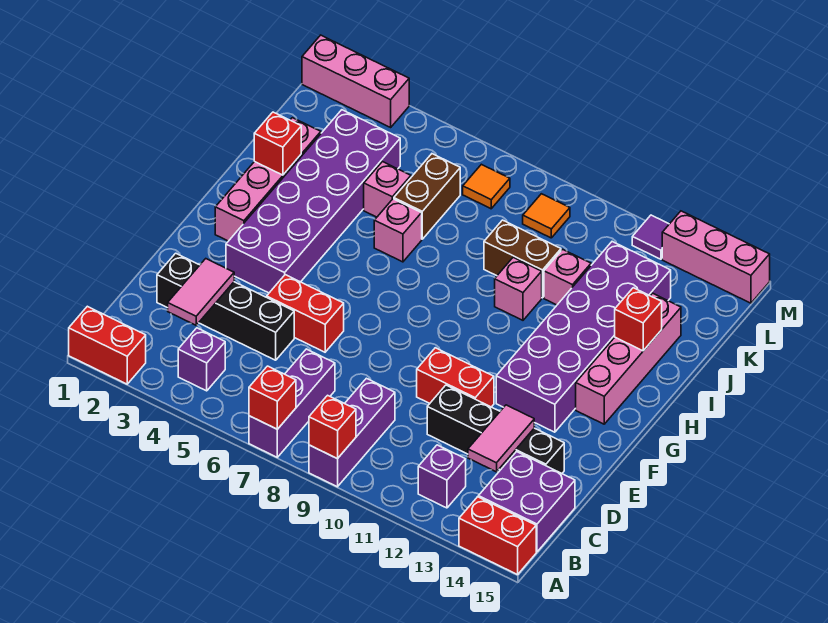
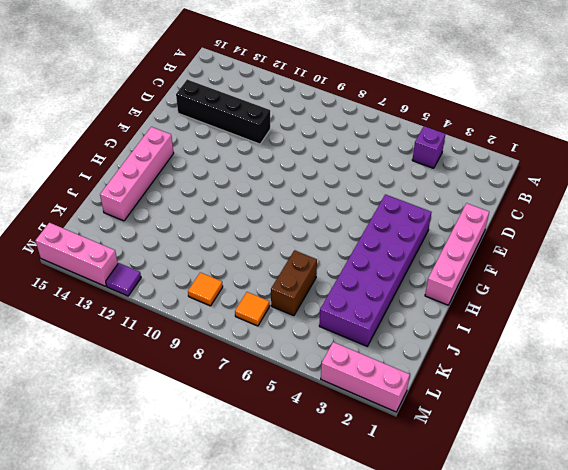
pink brick E1:H1 level 1 -> pink brick G2:J2 level 1
none -> red brick A1:A2 level 1
none -> purple brick A7:C7 level 1
none -> purple brick A9:C9 level 1
none -> red brick A14:A15 level 1

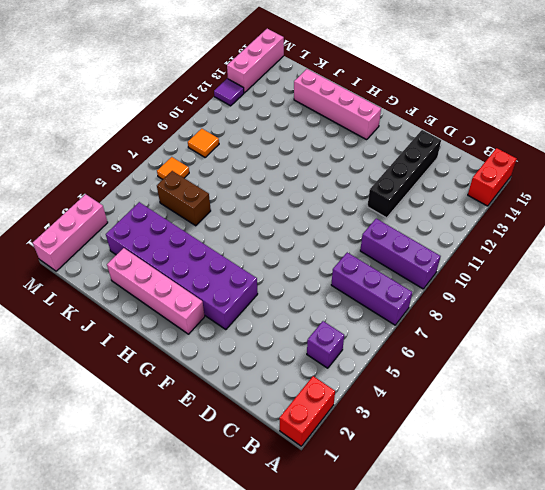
none -> purple brick B12 level 1
none -> purple brick B14:C15 level 1
none -> black brick D2:D5 level 1
none -> red brick E5:E6 level 1

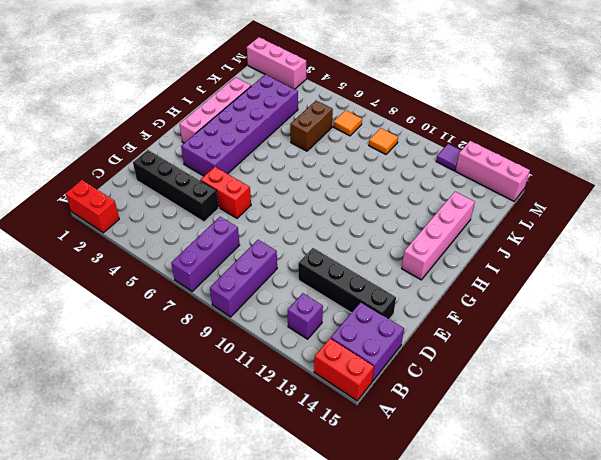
none -> purple brick B4 level 1
none -> red brick E10:E11 level 1
none -> purple brick F12:K13 level 1
none -> pink brick I6 level 1

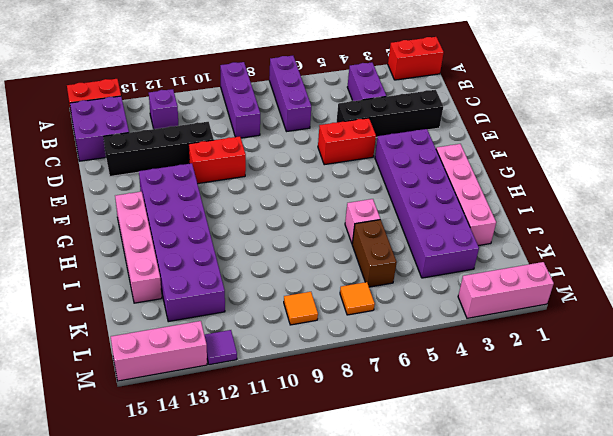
purple brick B4:C4 level 1 -> purple brick B4 level 1
none -> pink brick I10 level 1
none -> pink brick J5 level 1
none -> brown brick J9:J10 level 1
none -> pink brick J11 level 1

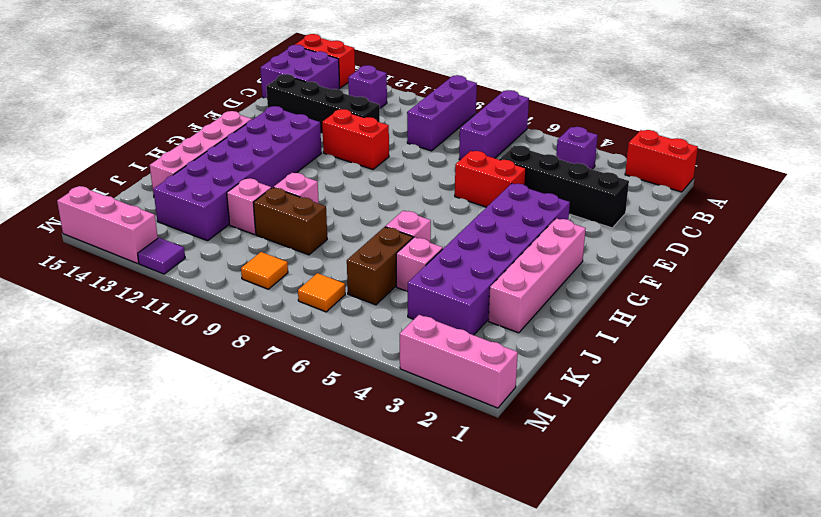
none -> red brick A7 level 2
none -> red brick A9 level 2
none -> pink tile C3:D3 level 2
none -> pink tile C13:D13 level 2

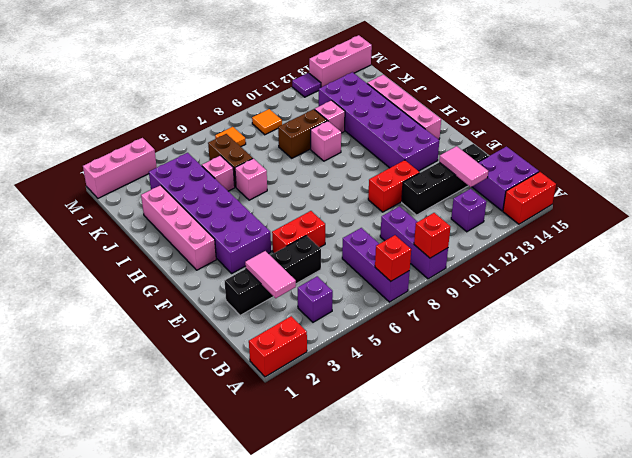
none -> red brick I2 level 2
none -> red brick I14 level 2

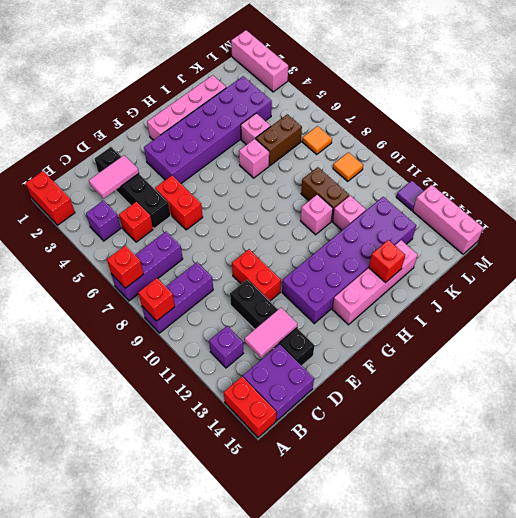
red brick C5 level 1 -> red brick I2 level 2

